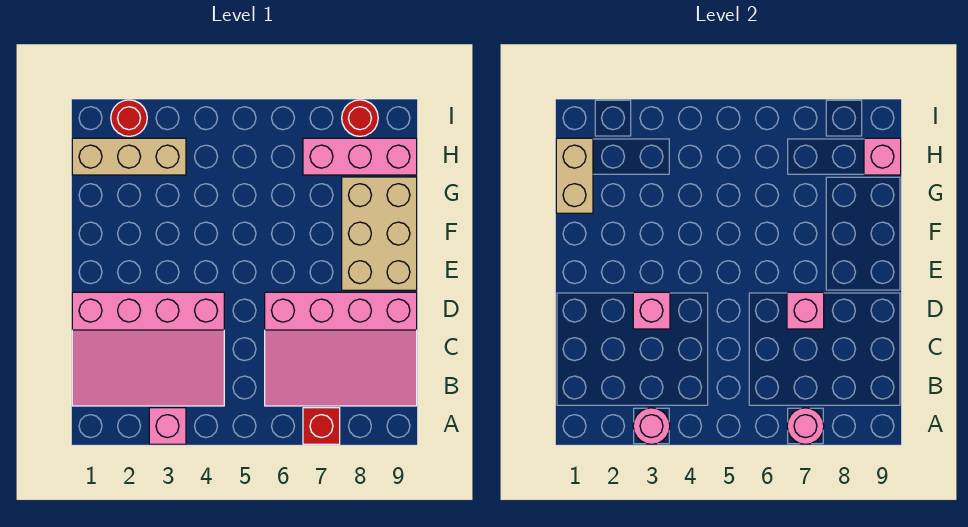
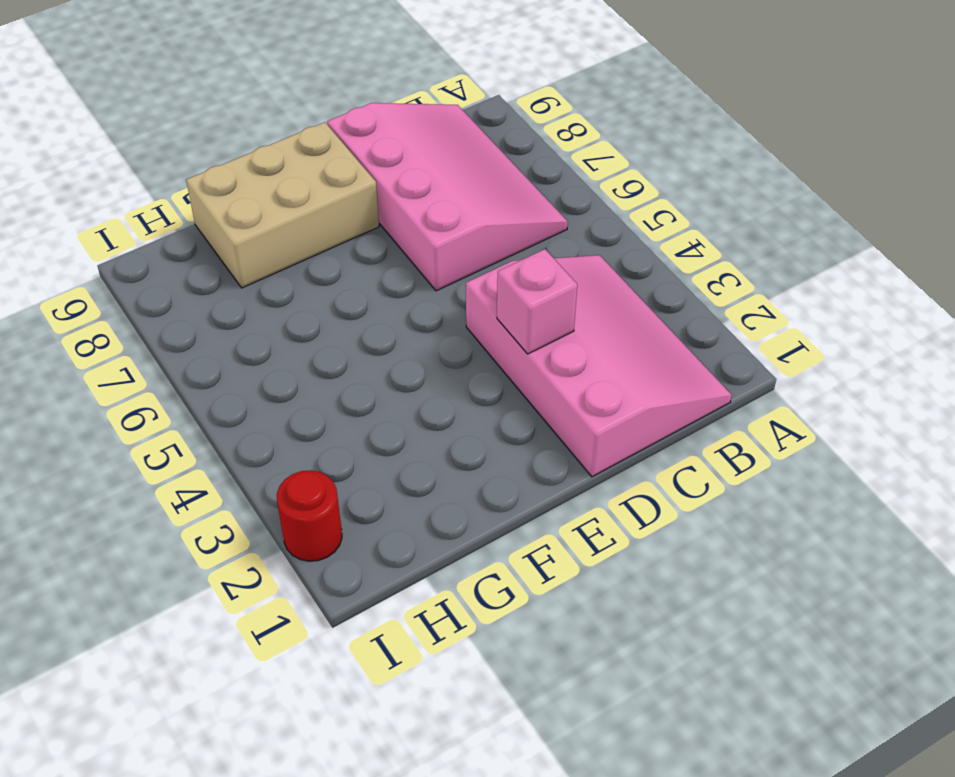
none -> pink brick A3 level 1
none -> red brick A7 level 1
none -> tan brick H1:H3 level 1

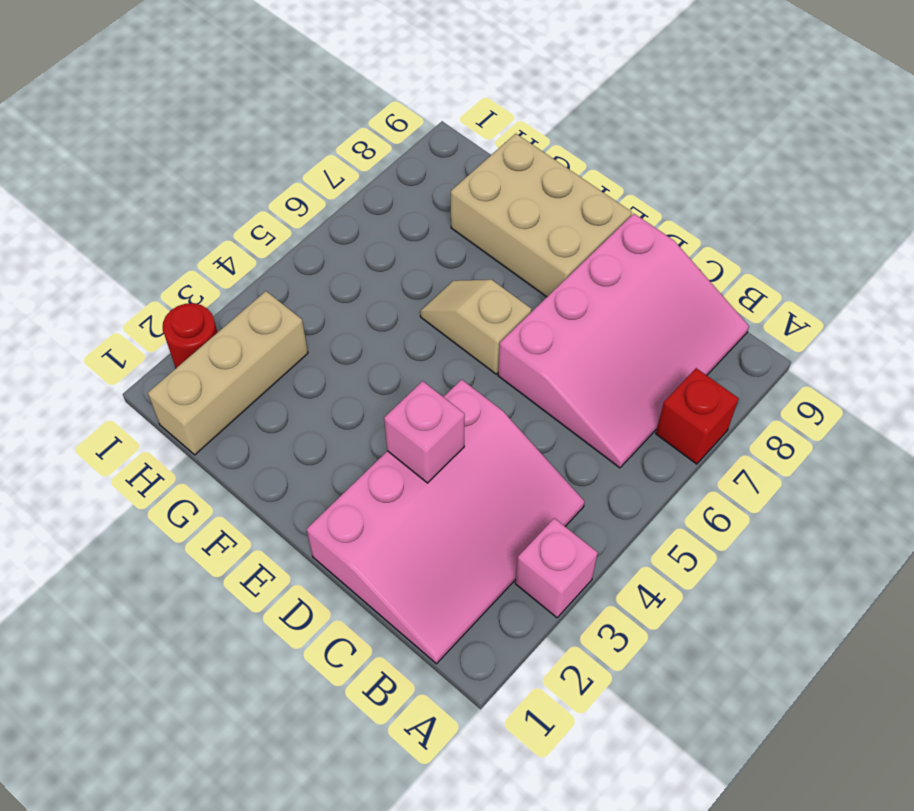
tan slope E6:F6 level 1 top E -> none
none -> pink brick H7:H9 level 1
none -> red round brick I8 level 1
none -> pink round brick A3 level 2

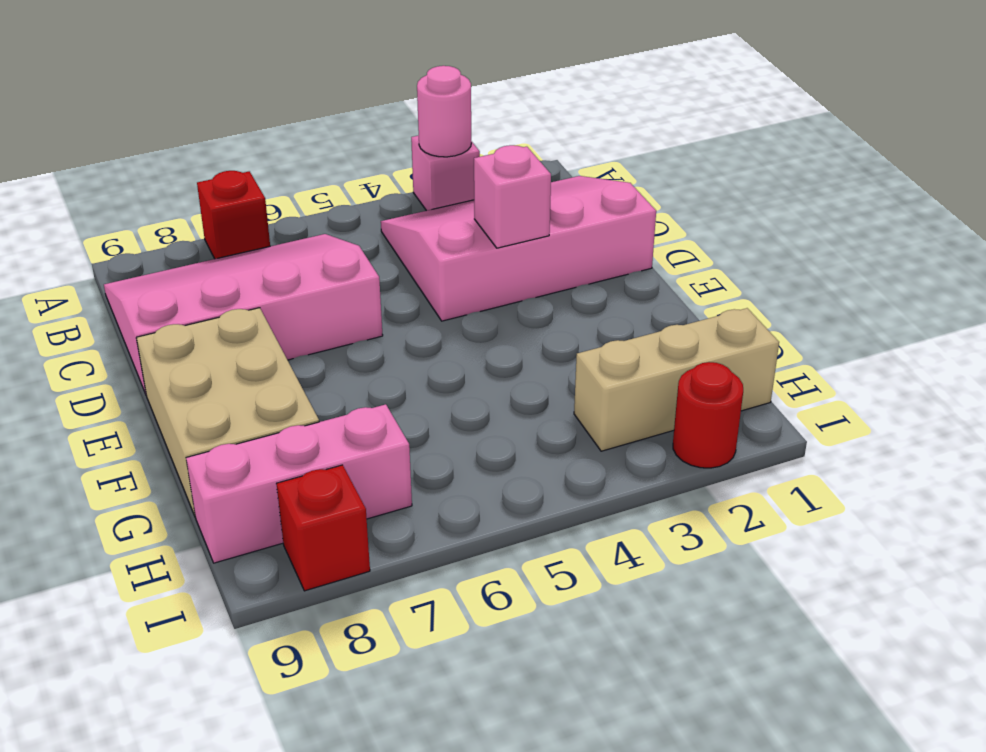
red brick I8 level 1 -> red round brick I8 level 1
none -> pink round brick A7 level 2
none -> pink brick D7 level 2
none -> tan brick G1:H1 level 2

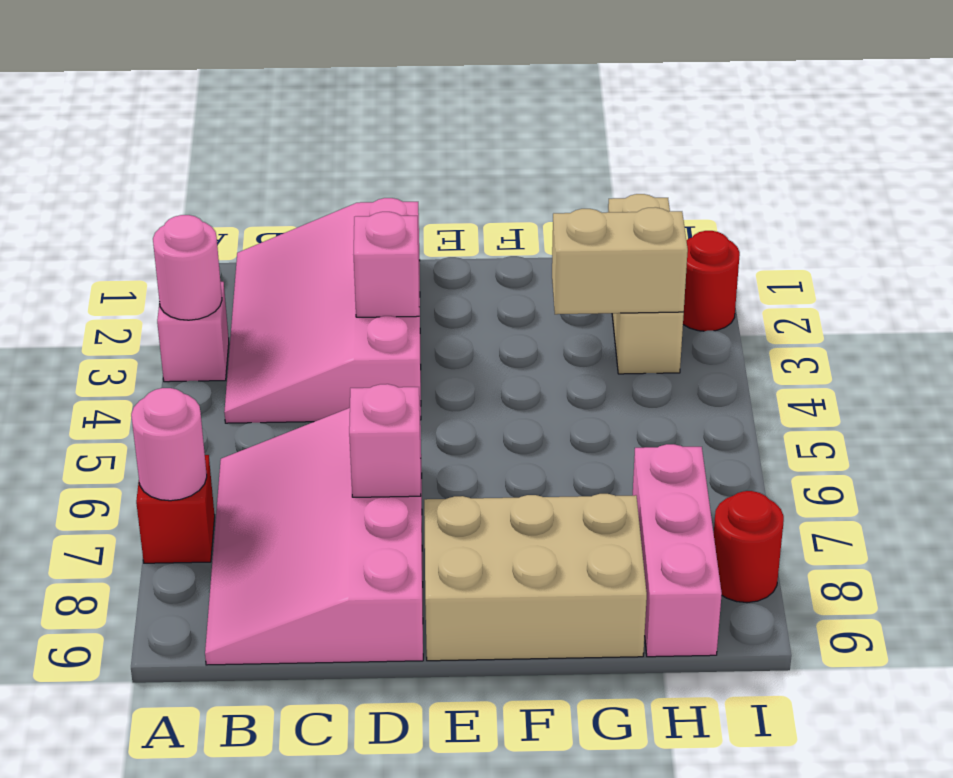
tan brick G3:H3 level 2 -> tan brick G1:H1 level 2
none -> pink brick H9 level 2

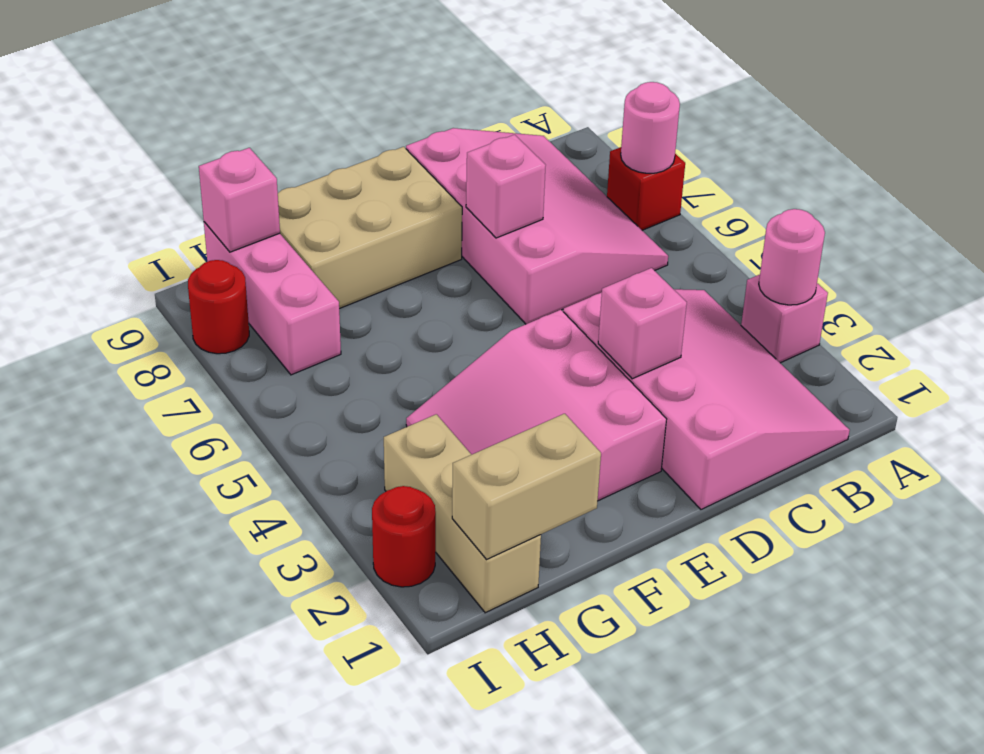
pink slope E2:G4 level 1 top E -> none

